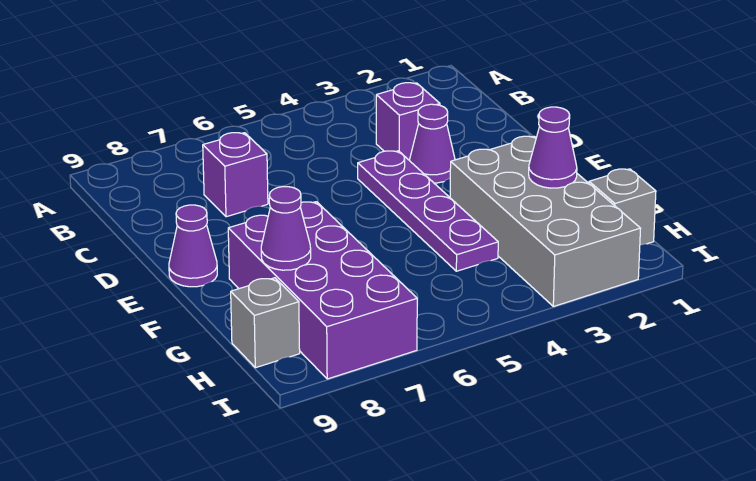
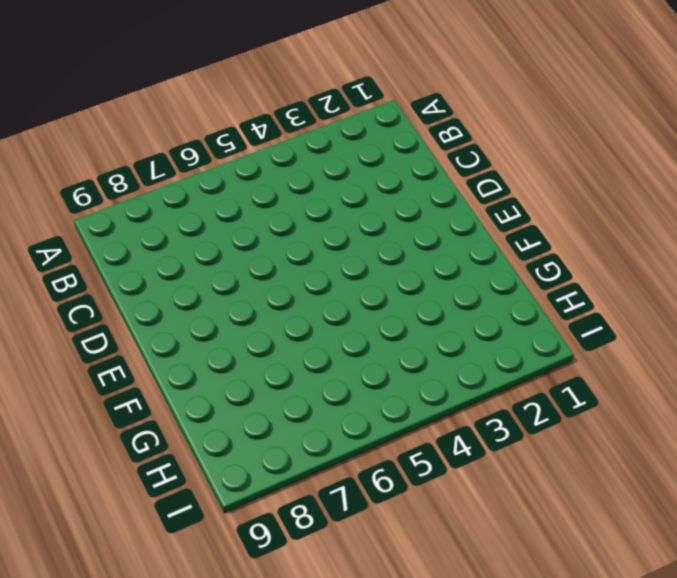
none -> purple brick C3 level 1
none -> purple brick C7 level 1

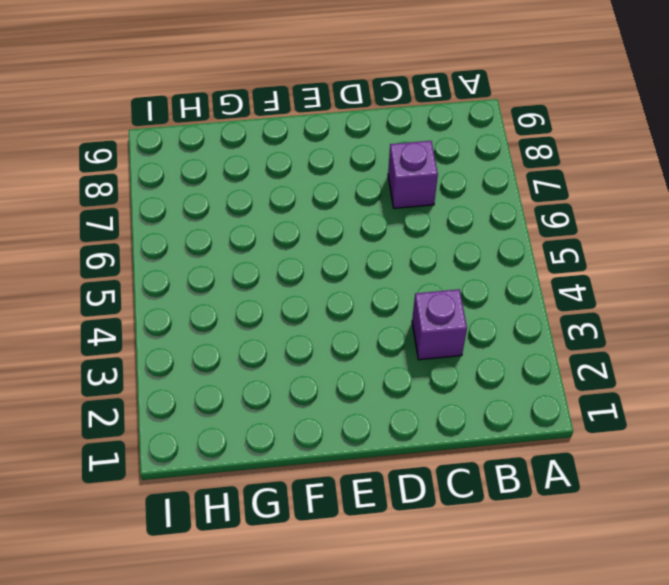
none -> purple cone D3 level 1
none -> purple plate D4:G4 level 1

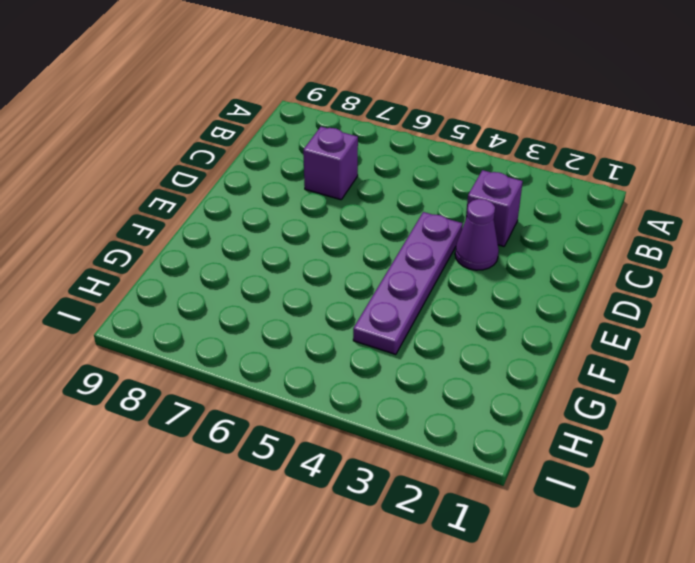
none -> purple cone E9 level 1
none -> grey brick F2:I3 level 1

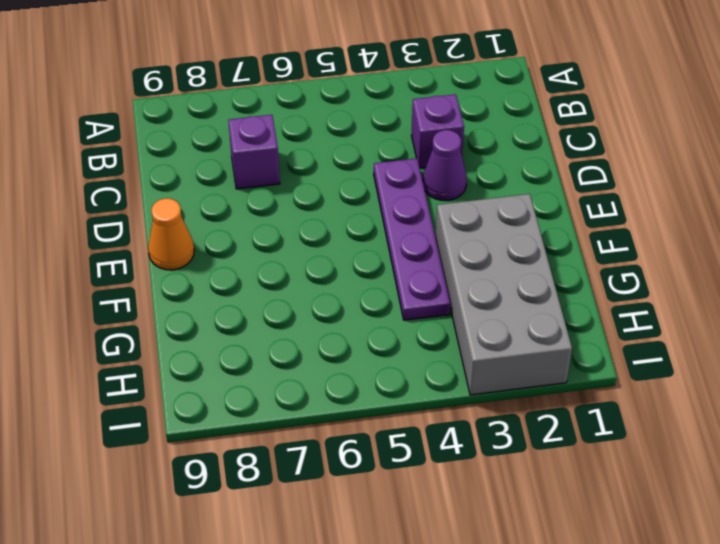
orange cone E9 level 1 -> purple cone E9 level 1
none -> purple brick F7:I8 level 1
none -> grey brick H1 level 1

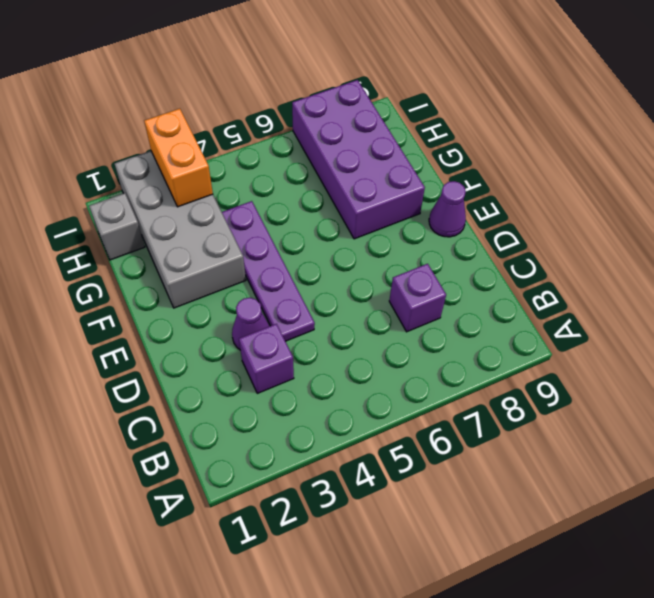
orange brick H3:I3 level 2 -> none
none -> grey brick H9 level 1
none -> purple cone G2 level 2

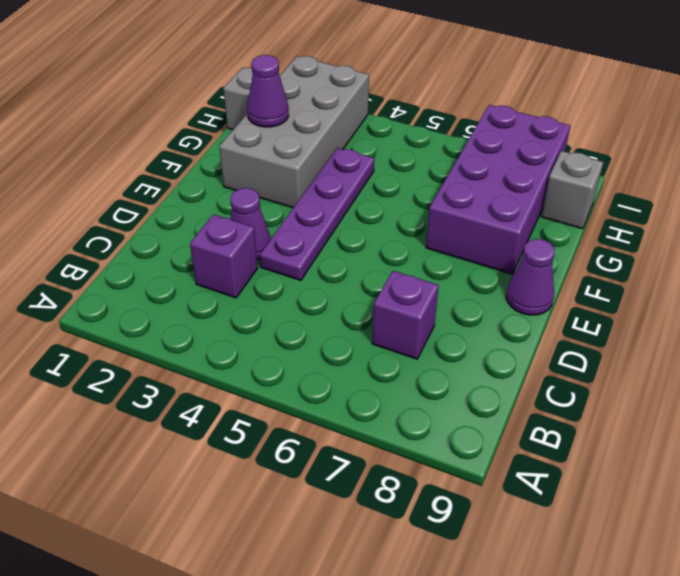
none -> purple cone G8 level 2

